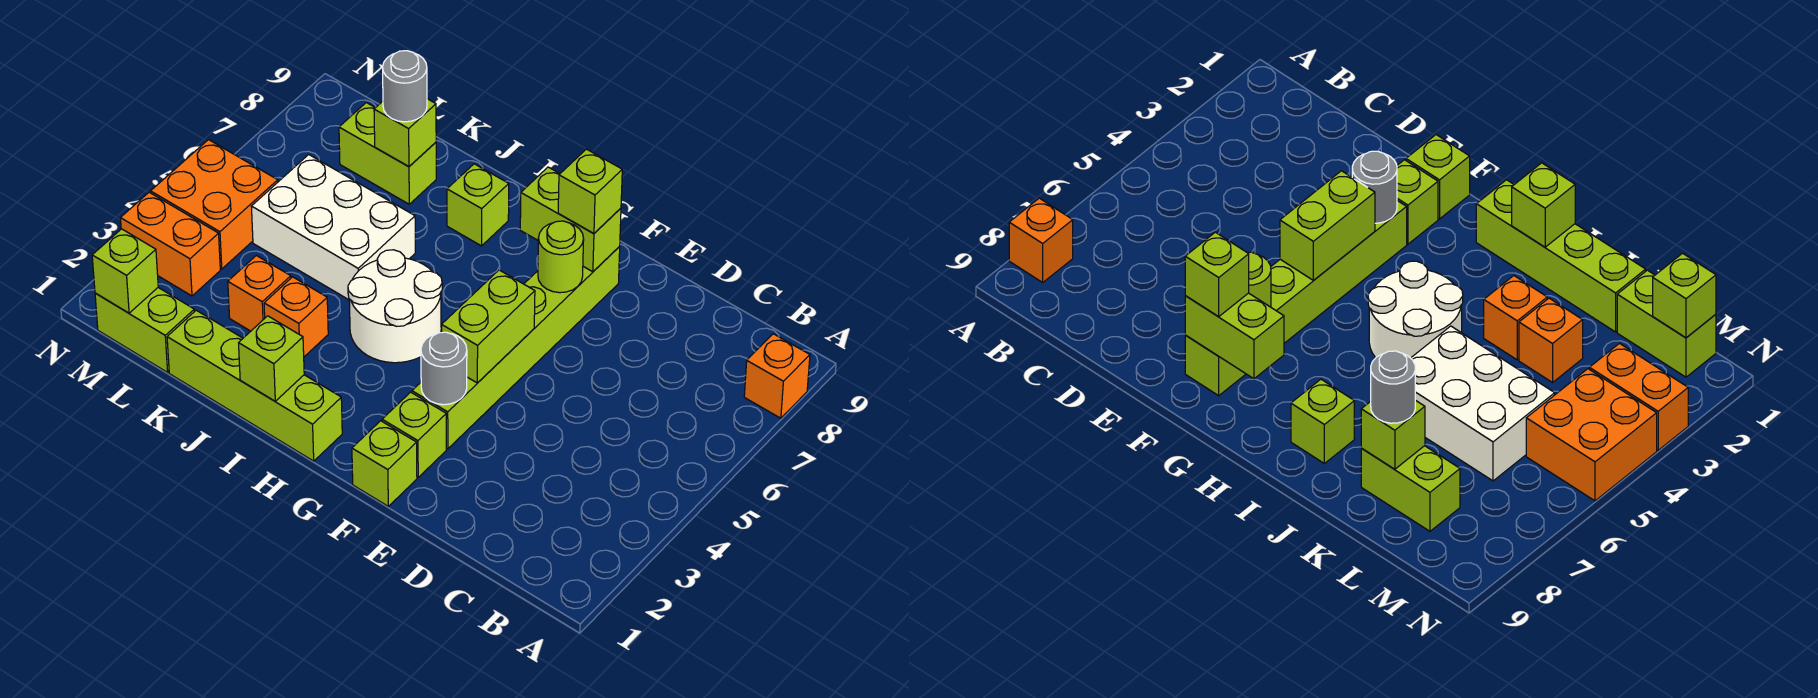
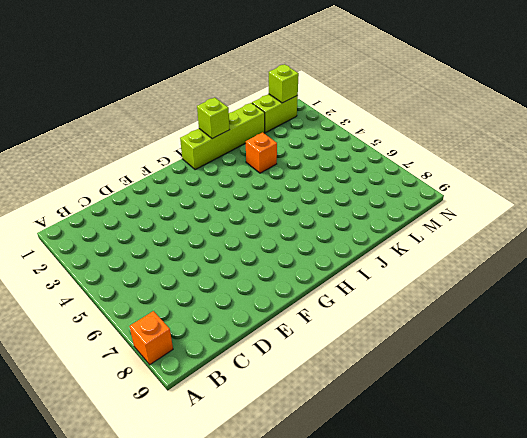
none -> lime brick F1 level 1
none -> lime brick F2 level 1
none -> lime brick F3:F8 level 1

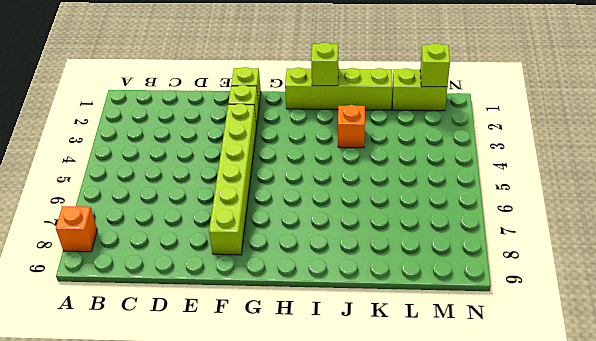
none -> white round brick H4:I5 level 1
none -> lime brick I8 level 1
none -> white brick J5:L6 level 1

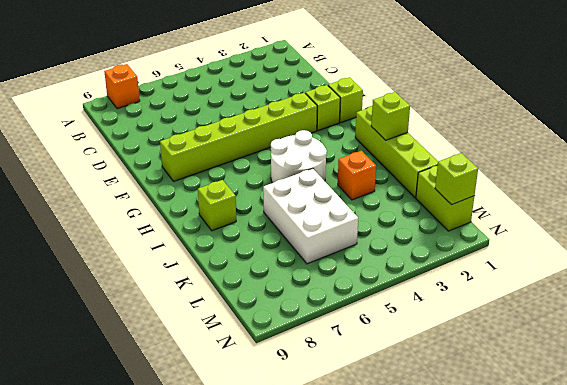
none -> orange brick K3 level 1
none -> lime brick K8:L8 level 1
none -> orange brick M3:N3 level 1

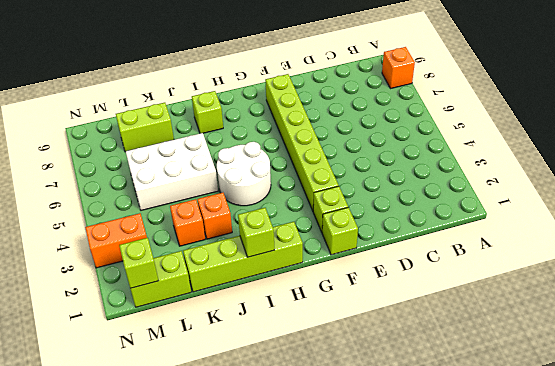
none -> orange brick M4:N5 level 1
none -> grey round brick F3 level 2
none -> lime brick F4:F5 level 2

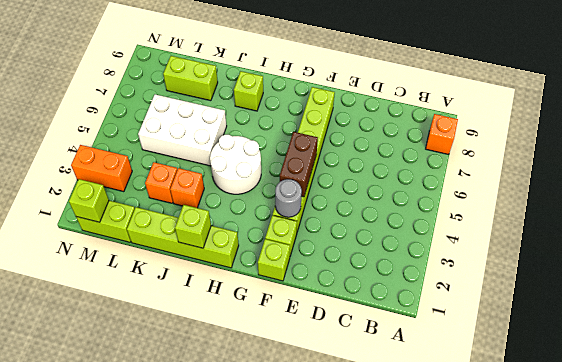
brown brick F4:F5 level 2 -> lime brick F4:F5 level 2
none -> orange brick M4:N5 level 1
none -> lime round brick F7 level 2
none -> lime brick F8:G8 level 2

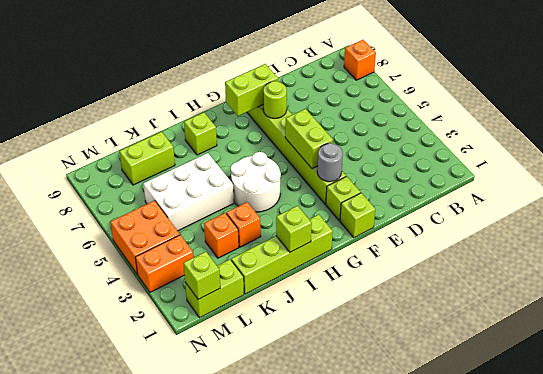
none -> lime brick K8 level 2
none -> lime brick F8 level 3
none -> grey round brick K8 level 3

